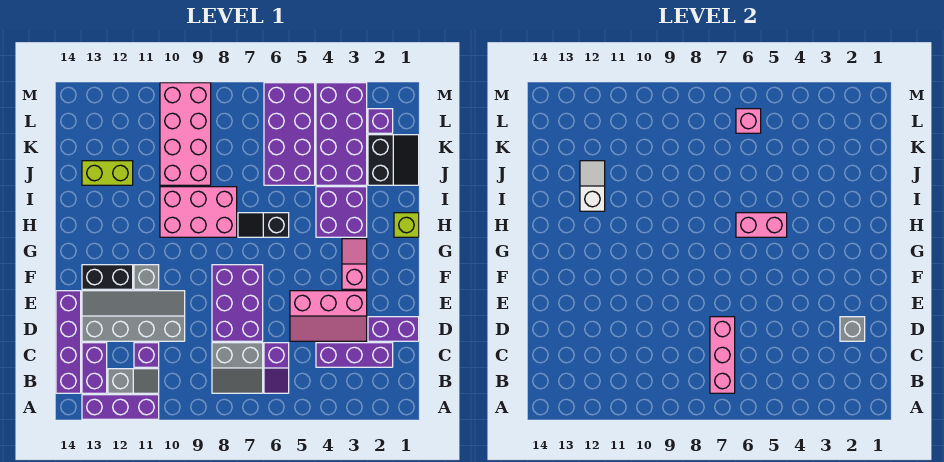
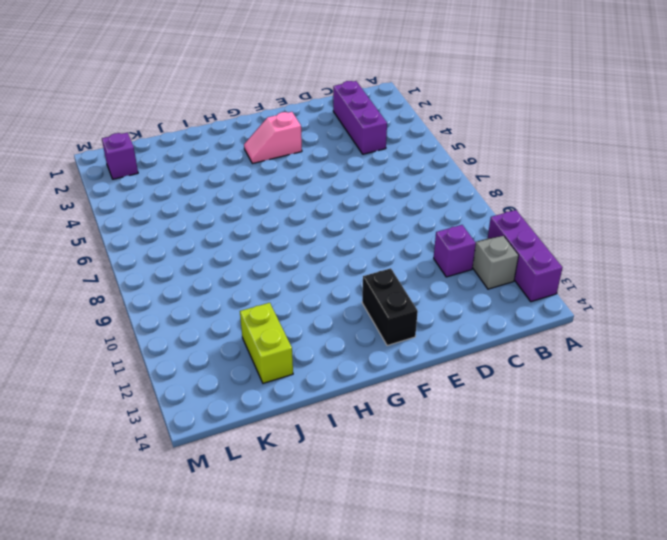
none -> purple slope B6:C6 level 1 top C
none -> grey slope B7:C8 level 1 top C
none -> purple brick B13:C13 level 1
none -> purple brick B14:E14 level 1

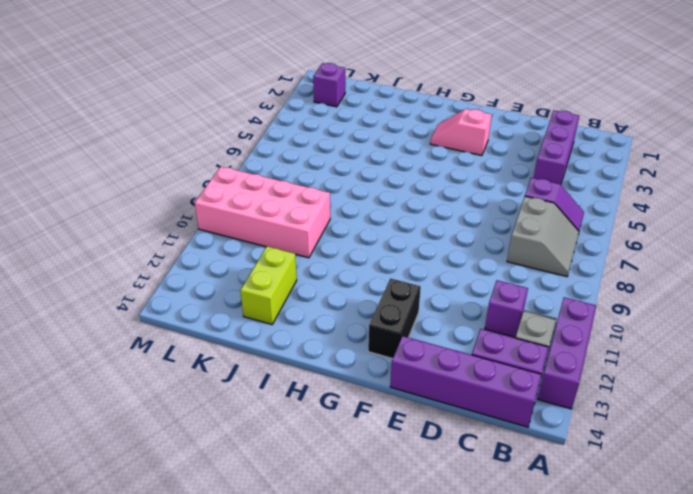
none -> purple brick D1:D2 level 1
none -> pink slope D3:E5 level 1 top E
none -> purple brick D7:F8 level 1
none -> grey slope D10:E13 level 1 top D

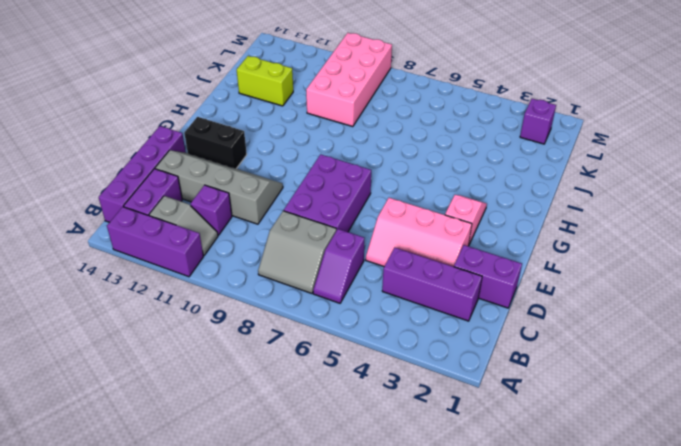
none -> grey brick F11 level 1
none -> lime brick H1 level 1
none -> purple brick H3:I4 level 1
none -> black slope H6:H7 level 1 top 6

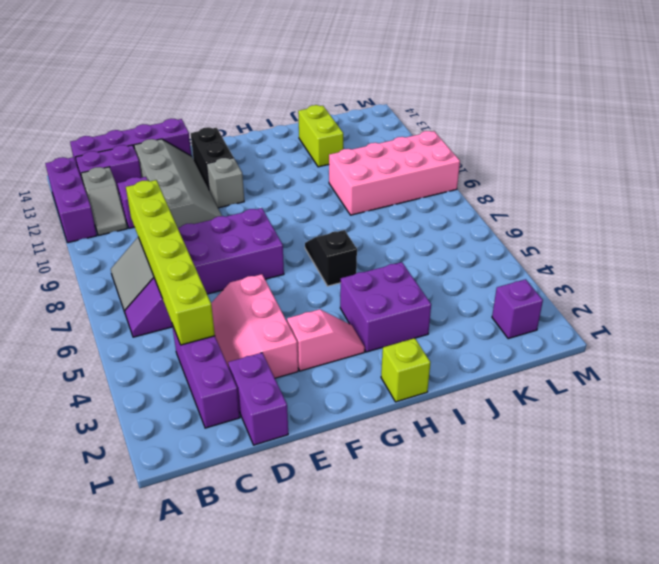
lime brick C4:C9 level 2 -> pink brick B7:D7 level 2
none -> pink brick H8:I10 level 1
none -> black slope J1:K2 level 1 top 2
none -> purple brick J3:M4 level 1
none -> purple brick J5:M6 level 1

